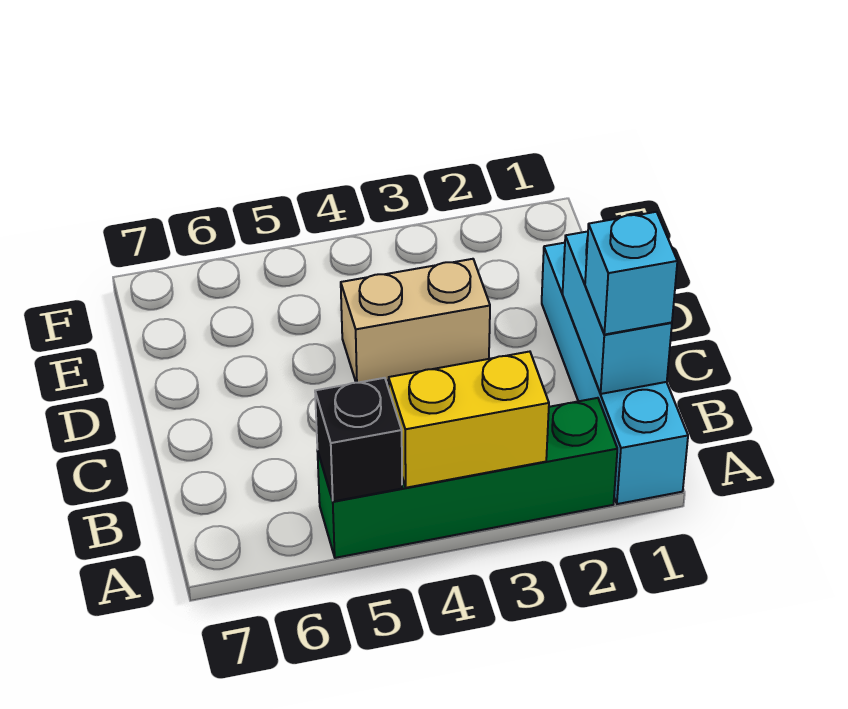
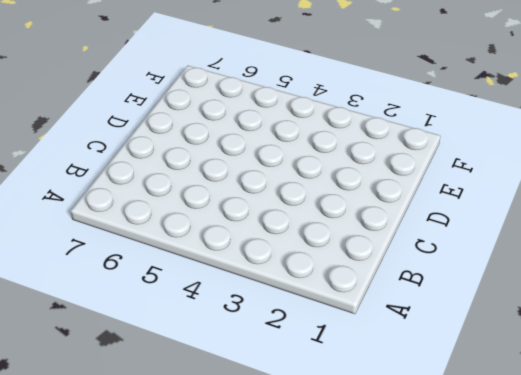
none -> cyan brick A1:D1 level 1
none -> green brick A2:A5 level 1

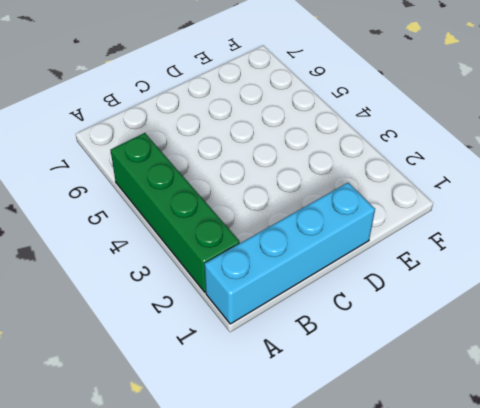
none -> tan brick D3:D4 level 1
none -> yellow brick A3:A4 level 2

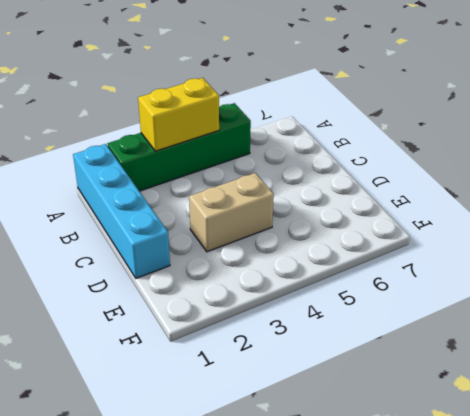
none -> black brick A5 level 2
none -> cyan brick B1:C1 level 2

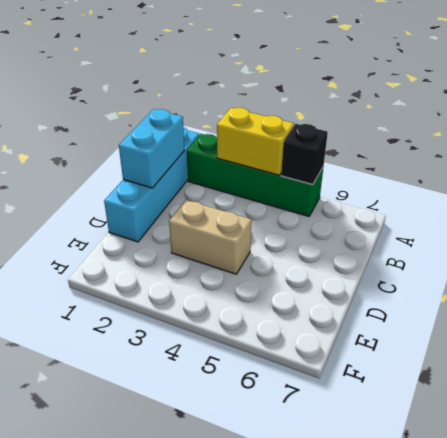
none -> cyan brick B1 level 3

